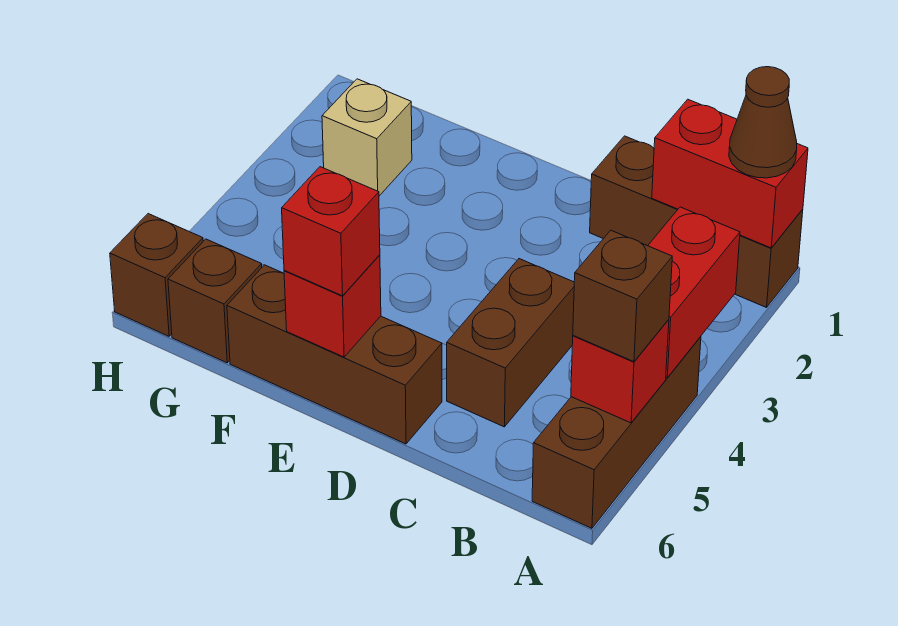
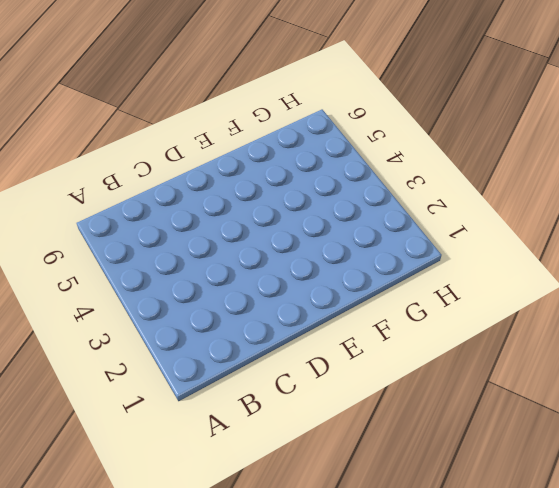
none -> brown brick A1:C1 level 1
none -> brown brick A4:A6 level 1
none -> brown brick C4:C5 level 1

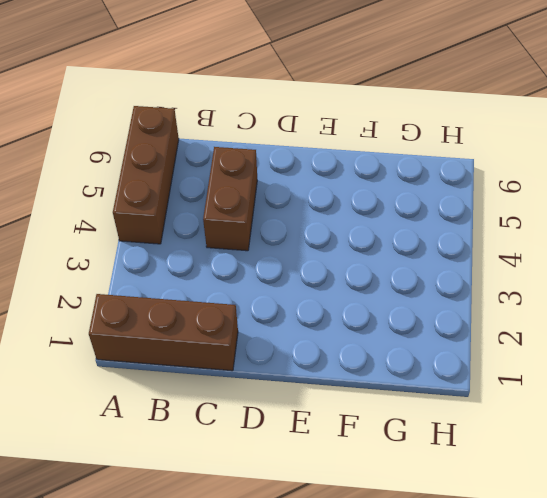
none -> brown brick D6:F6 level 1
none -> tan brick G2 level 1
none -> brown brick G6 level 1

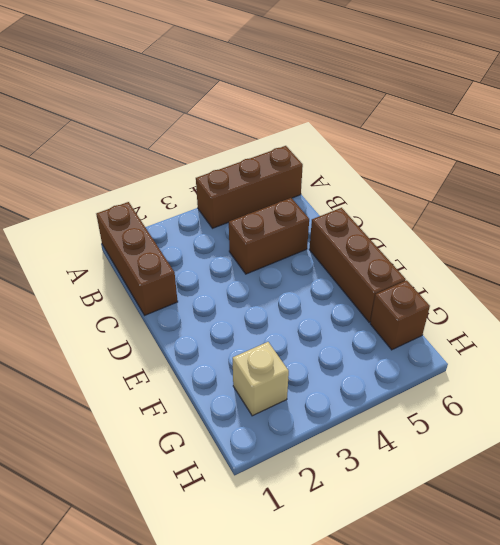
none -> brown brick H6 level 1
none -> red brick A1:B1 level 2
none -> red brick A3:A4 level 2

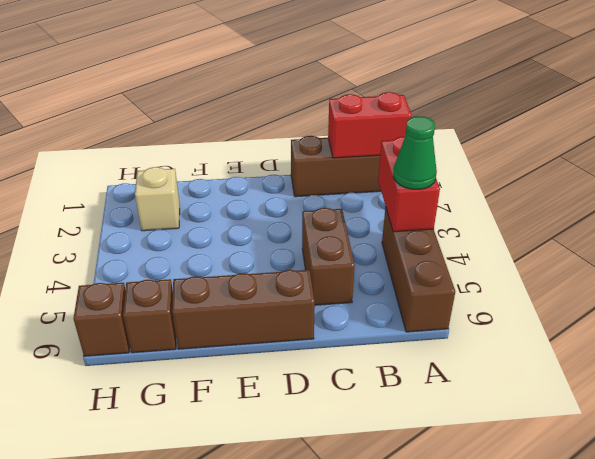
green cone A4 level 3 -> none
none -> red brick A5 level 2
none -> red brick E6 level 2
none -> brown cone A1 level 3

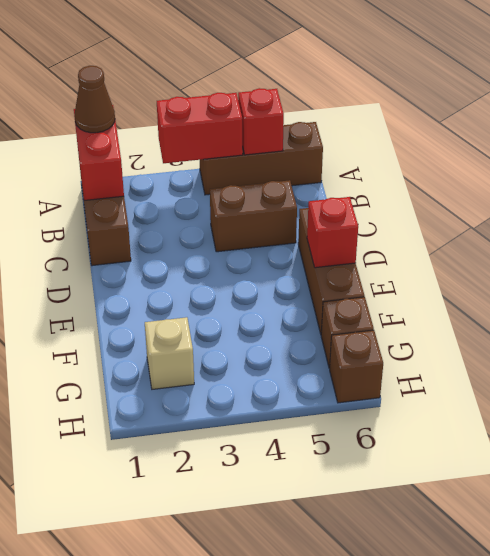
none -> brown brick A5 level 3
none -> red brick E6 level 3

